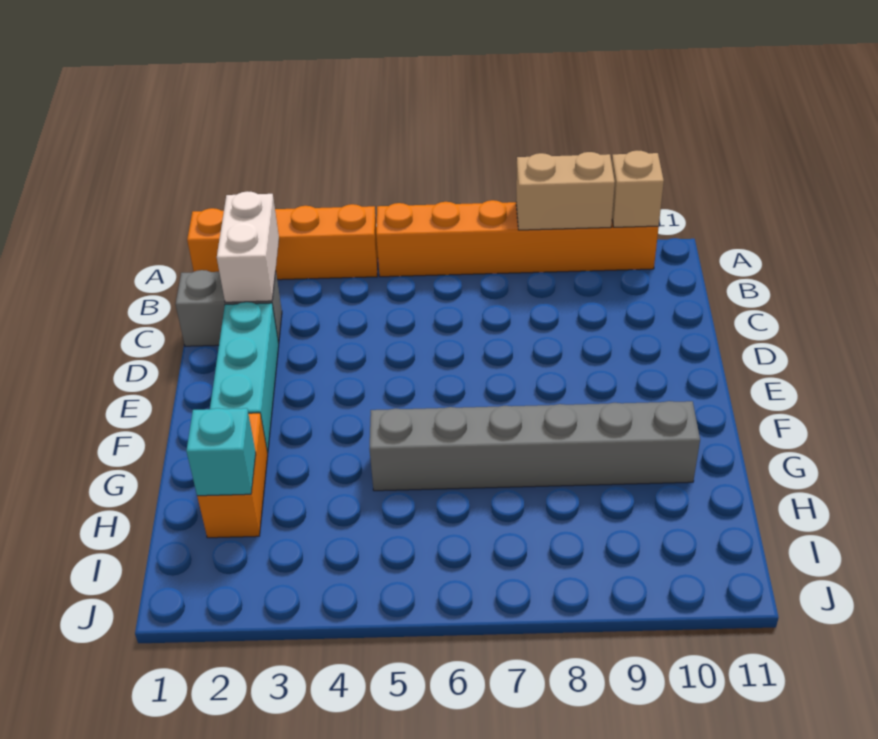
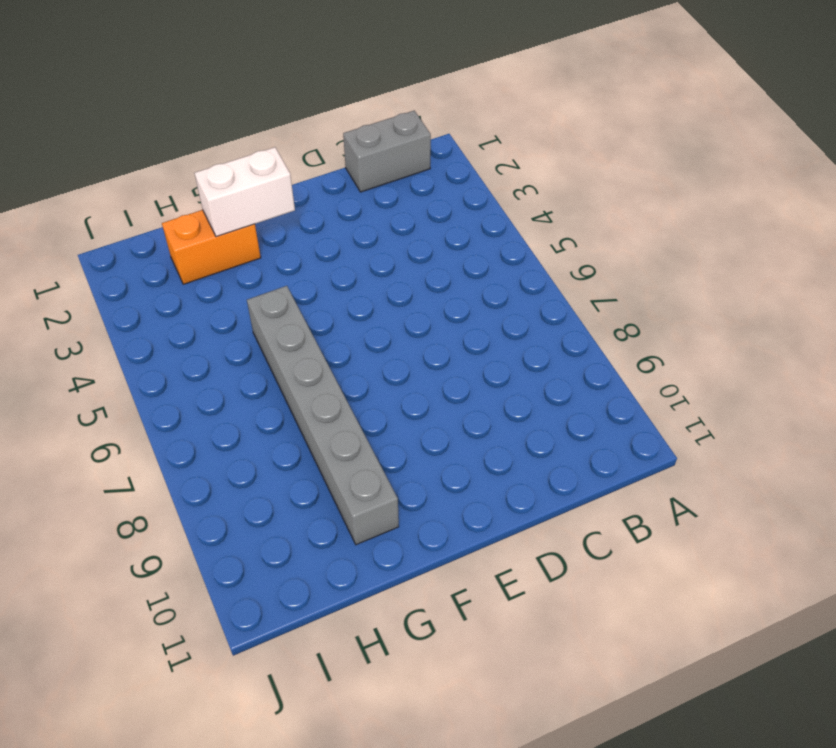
grey brick B1:C1 level 1 -> grey brick C1:C2 level 1
white brick F2:G2 level 2 -> white brick B2:C2 level 2
none -> orange brick A1:A4 level 1
none -> orange brick A5:A10 level 1

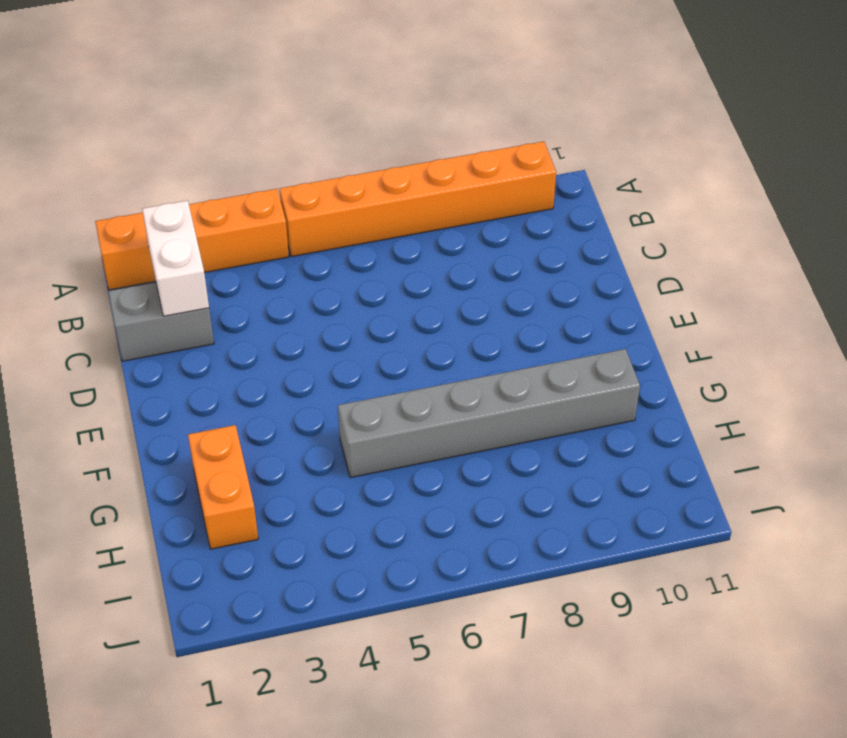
none -> cyan brick D2:F2 level 1
none -> tan brick A8:A9 level 2

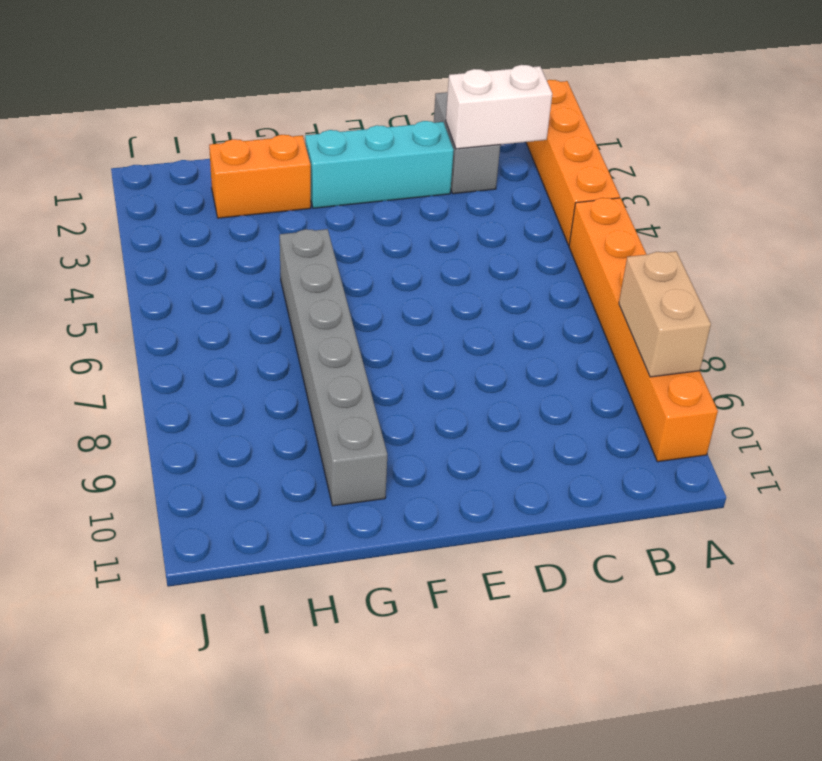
none -> tan brick A10 level 2
none -> cyan brick H2 level 2

